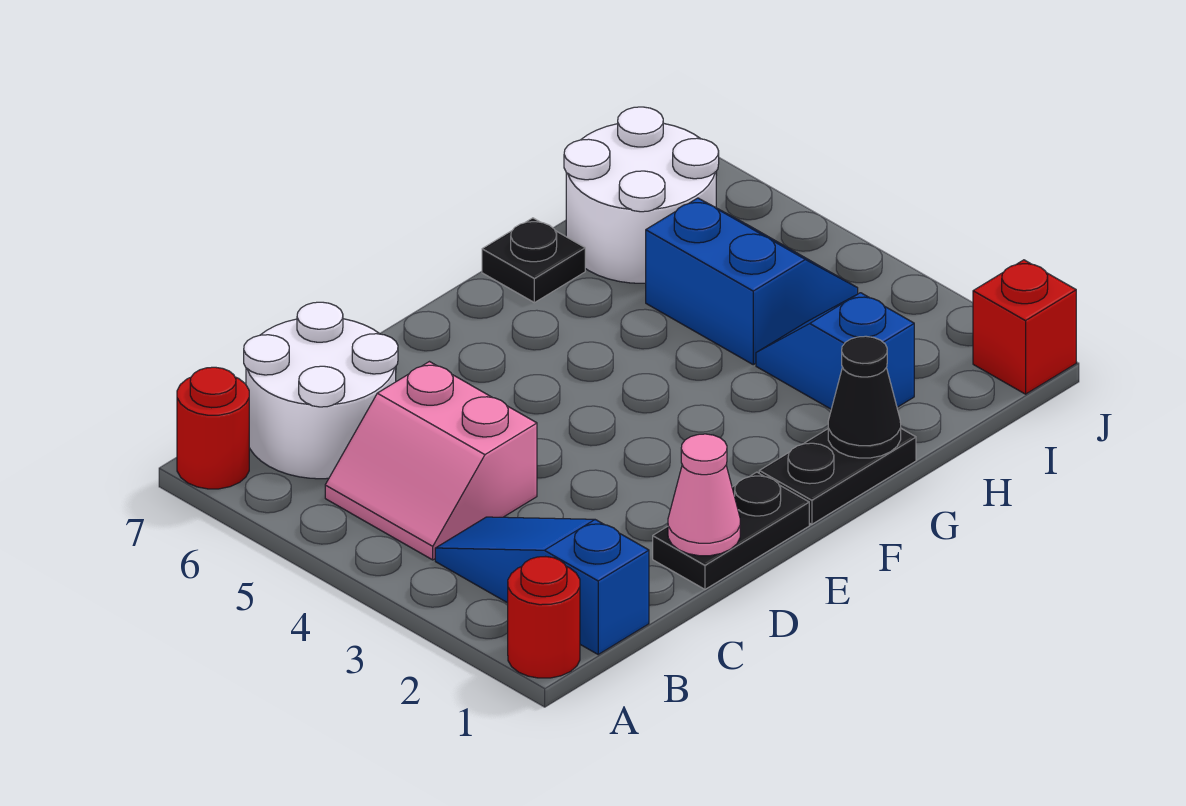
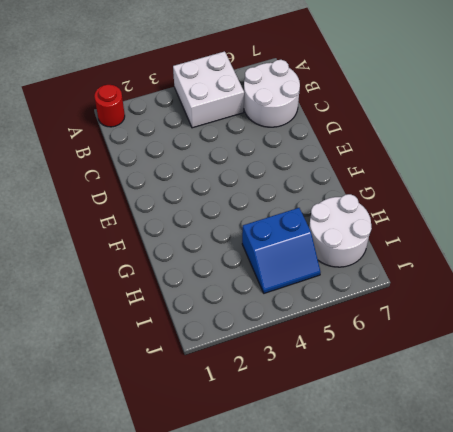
white brick A4:B5 level 1 -> pink slope B4:C5 level 1 top C
none -> red round brick A7 level 1
none -> blue slope B1:B3 level 1 top 1
none -> black plate D1:E1 level 1

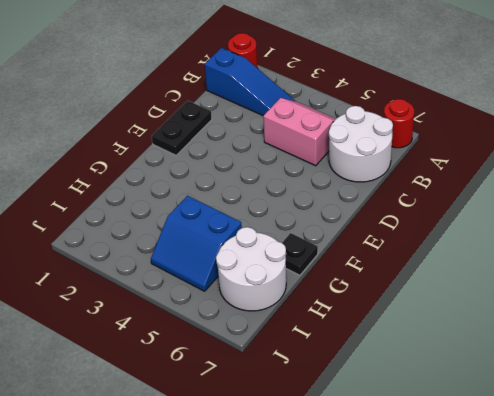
none -> black plate F1:G1 level 1
none -> blue slope H2:H3 level 1 top 2
none -> red brick J1 level 1

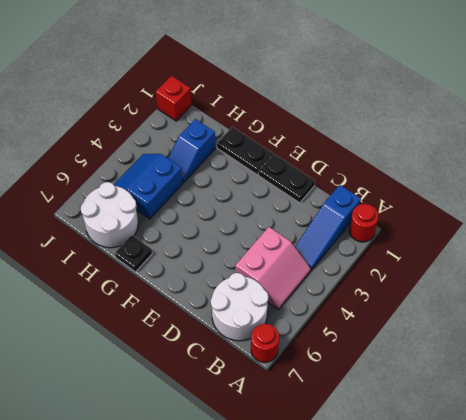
none -> pink cone D1 level 2
none -> black cone G1 level 2

